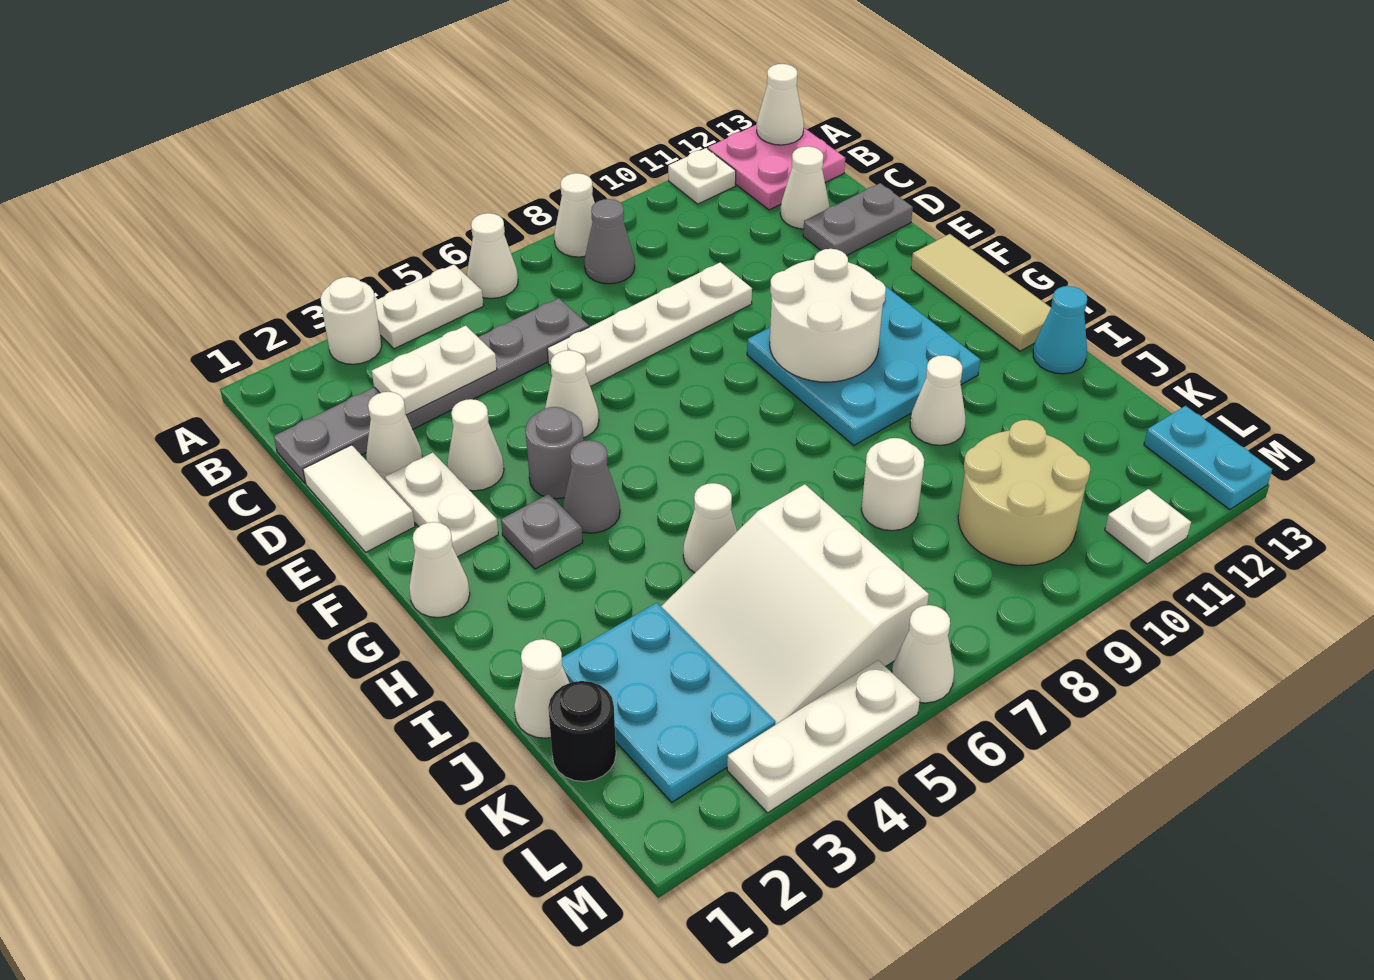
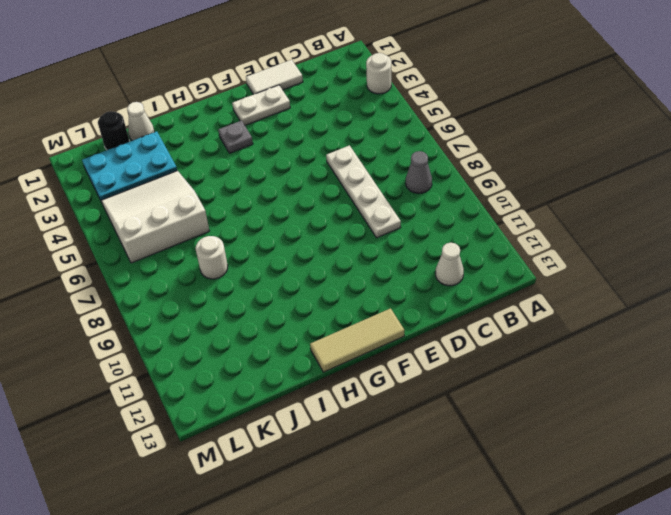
none -> white plate A4:A5 level 1
none -> white cone A6 level 1
none -> white cone A8 level 1
none -> white plate A11 level 1

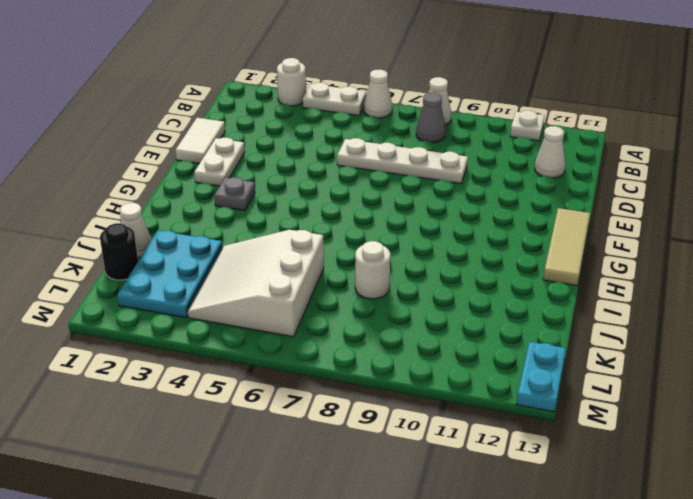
none -> pink plate A12:B13 level 1
none -> grey plate C1:C6 level 1
none -> white cone D2 level 1
none -> grey plate D12:D13 level 1

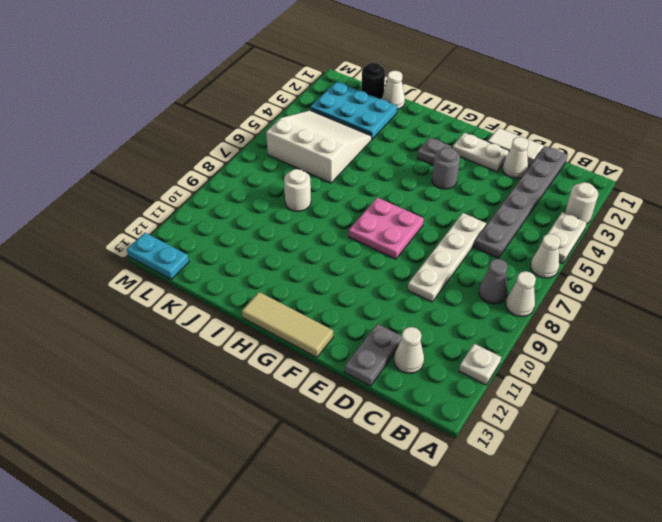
pink plate F7:G8 level 1 -> pink plate A12:B13 level 1
none -> white cone E3 level 1
none -> white cone E5 level 1
none -> cyan plate F9:H11 level 1
none -> white cone G1 level 1

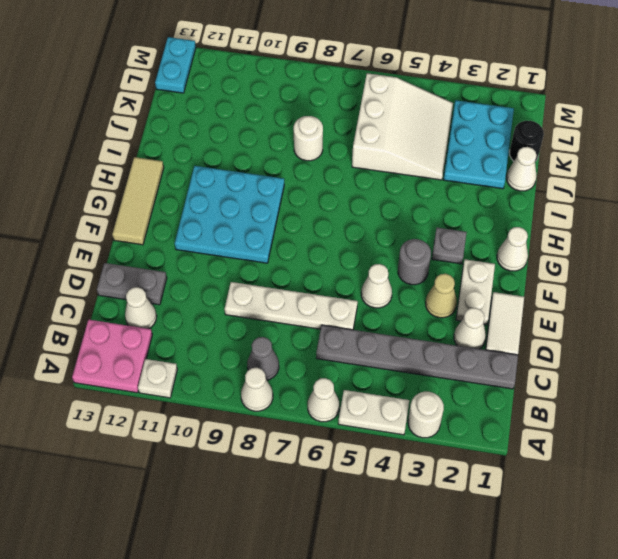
tan cone E3 level 1 -> white cone E3 level 1
none -> grey cone G4 level 1
none -> white cone I5 level 1
none -> white cone I10 level 1
none -> cyan cone I13 level 1

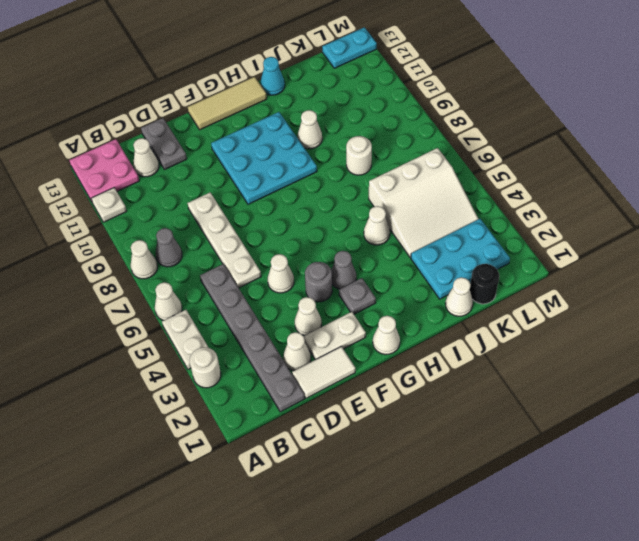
none -> tan round brick K9:L10 level 1
none -> white plate M3:M5 level 1
none -> white cone M6 level 1
none -> white plate M11 level 1

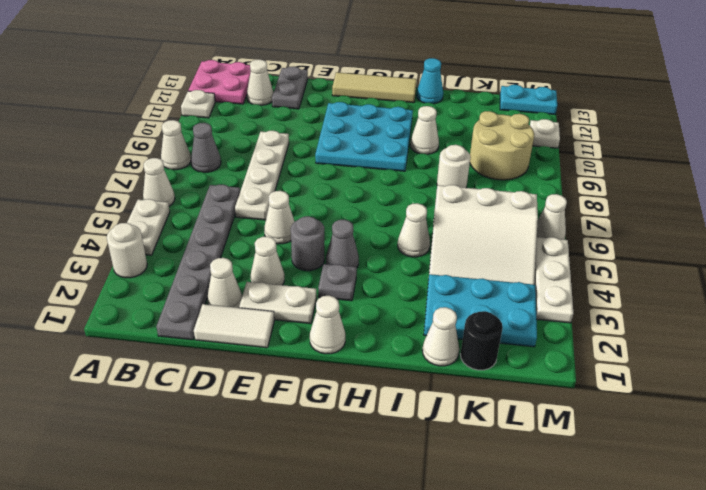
none -> white cone A13 level 2
none -> white plate C3:C4 level 2
none -> white round brick F9:G10 level 2

